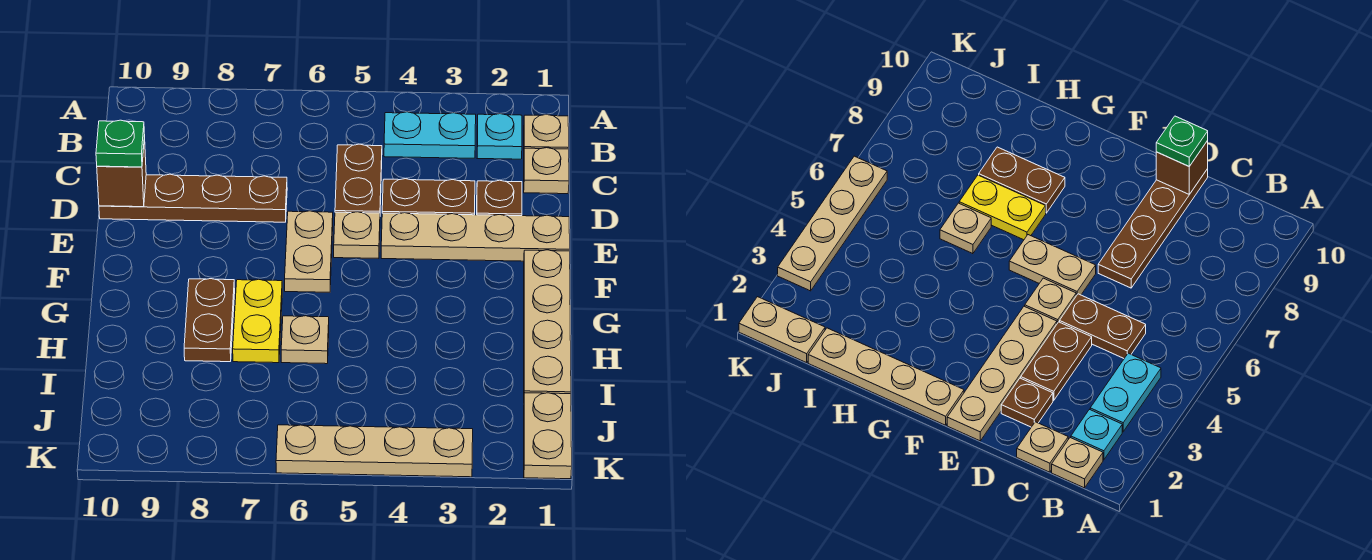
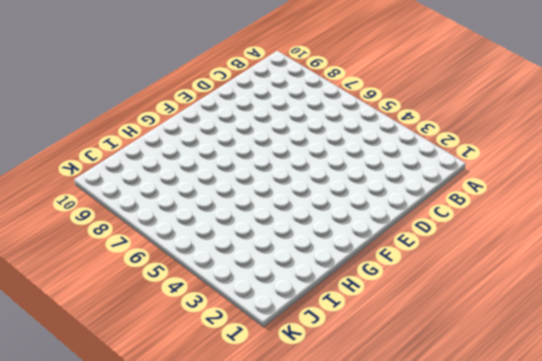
none -> tan plate B1 level 1
none -> cyan plate B2 level 1
none -> cyan plate B3:B4 level 1

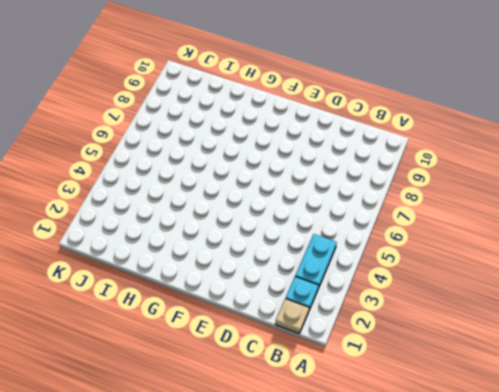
none -> tan plate C1 level 1
none -> brown plate C5:D5 level 1
none -> brown plate D2 level 1

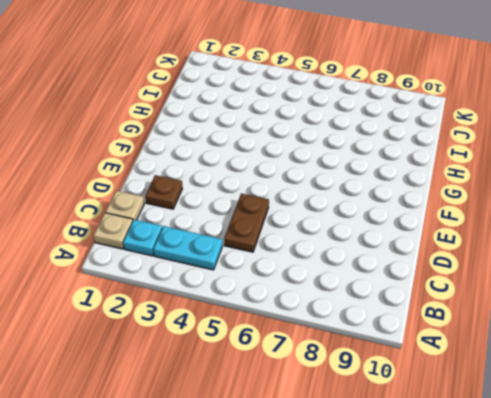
none -> brown plate D3:D4 level 1
none -> brown plate D7:D10 level 1
none -> tan plate E1:E4 level 1

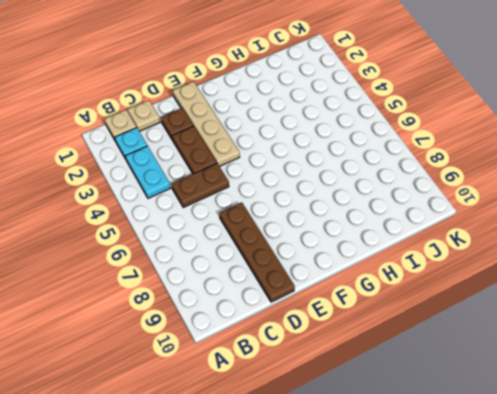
none -> tan plate E5 level 1
none -> tan plate E6:F6 level 1
none -> tan plate F1:I1 level 1

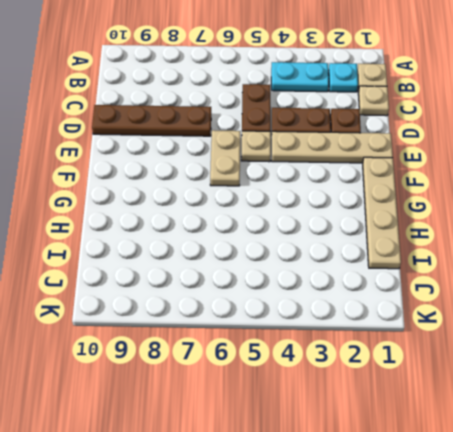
none -> yellow plate G7:H7 level 1
none -> brown plate G8:H8 level 1
none -> tan plate H6 level 1

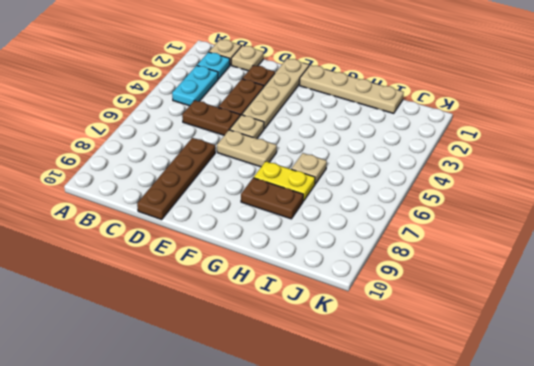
none -> tan plate J1:K1 level 1
none -> tan plate K3:K6 level 1
none -> brown brick D10 level 2

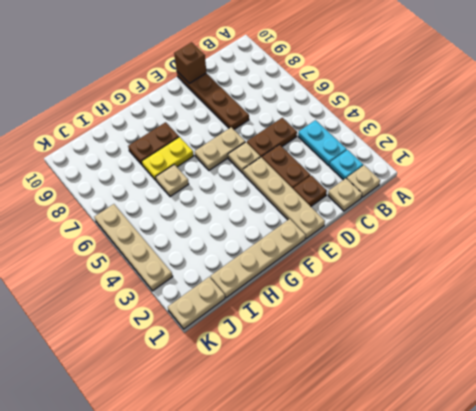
none -> green plate D10 level 3

